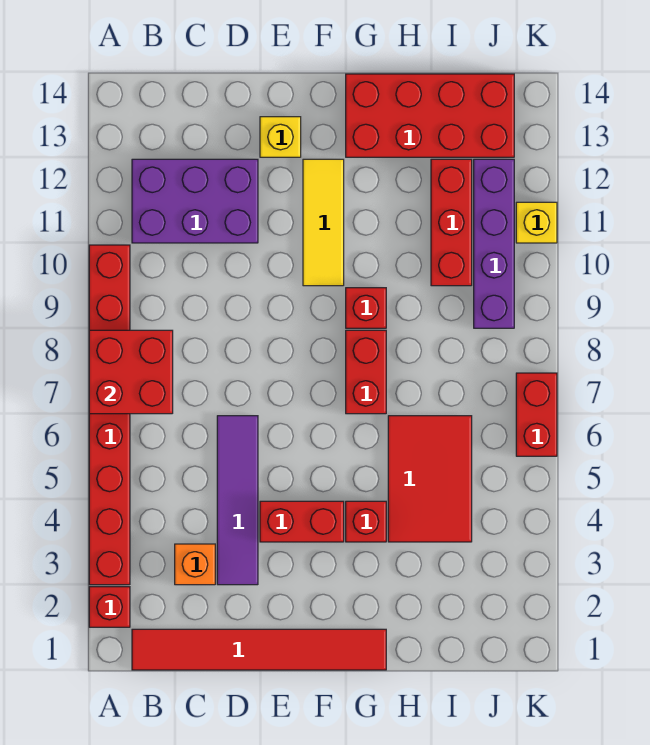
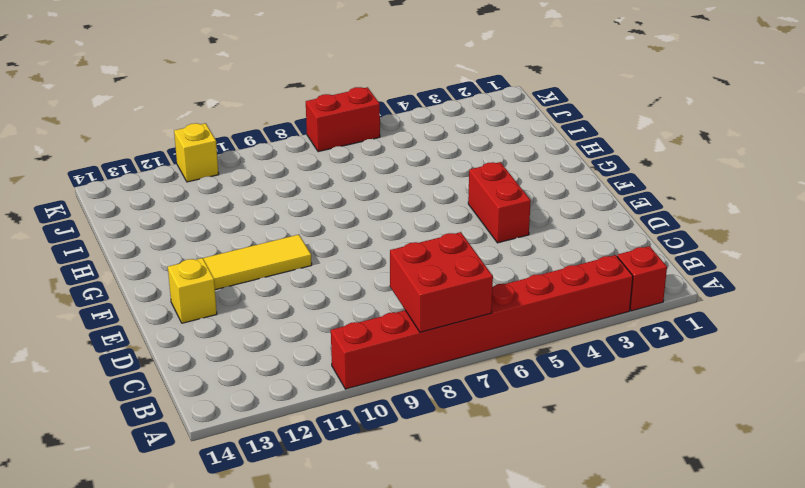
none -> red tile B1:G1 level 1
none -> purple brick B11:D12 level 1
none -> orange brick C3 level 1

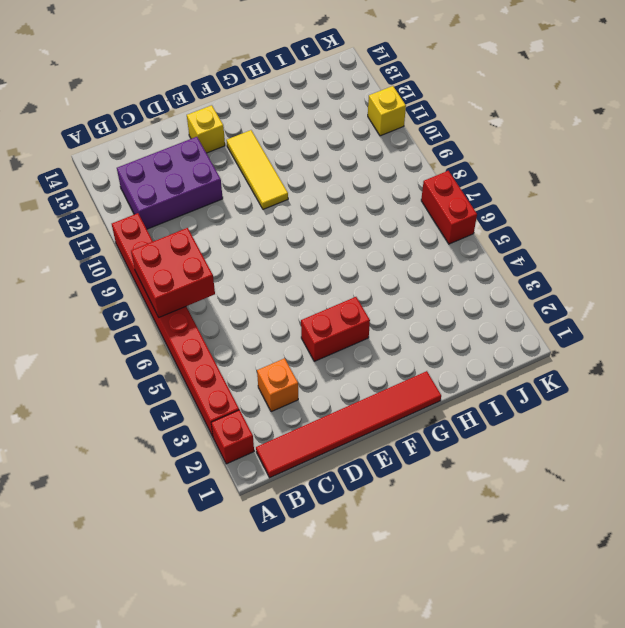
none -> purple tile D3:D6 level 1
none -> red brick G4 level 1
none -> red brick G7:G8 level 1

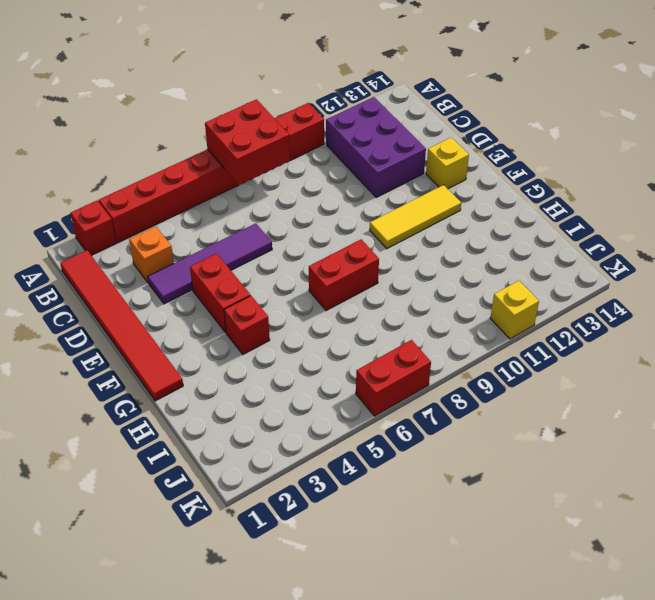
none -> red brick G9 level 1
none -> red brick G13:J14 level 1
none -> red tile H4:I6 level 1

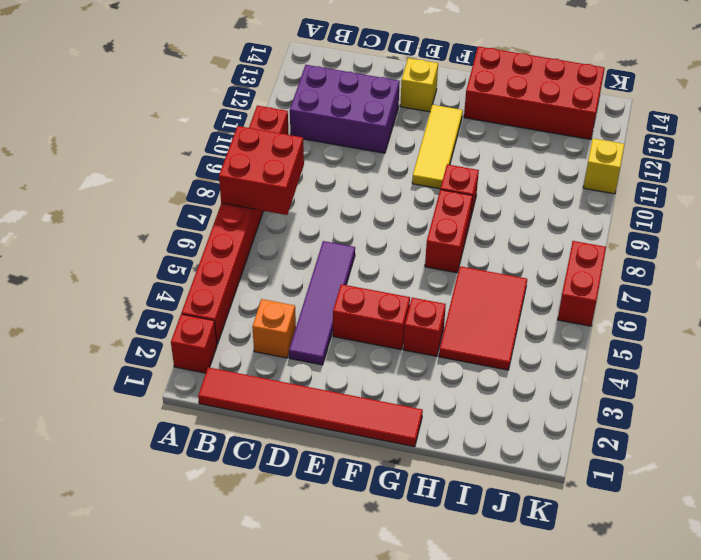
none -> red brick I10:I12 level 1
none -> purple brick J9:J12 level 1

